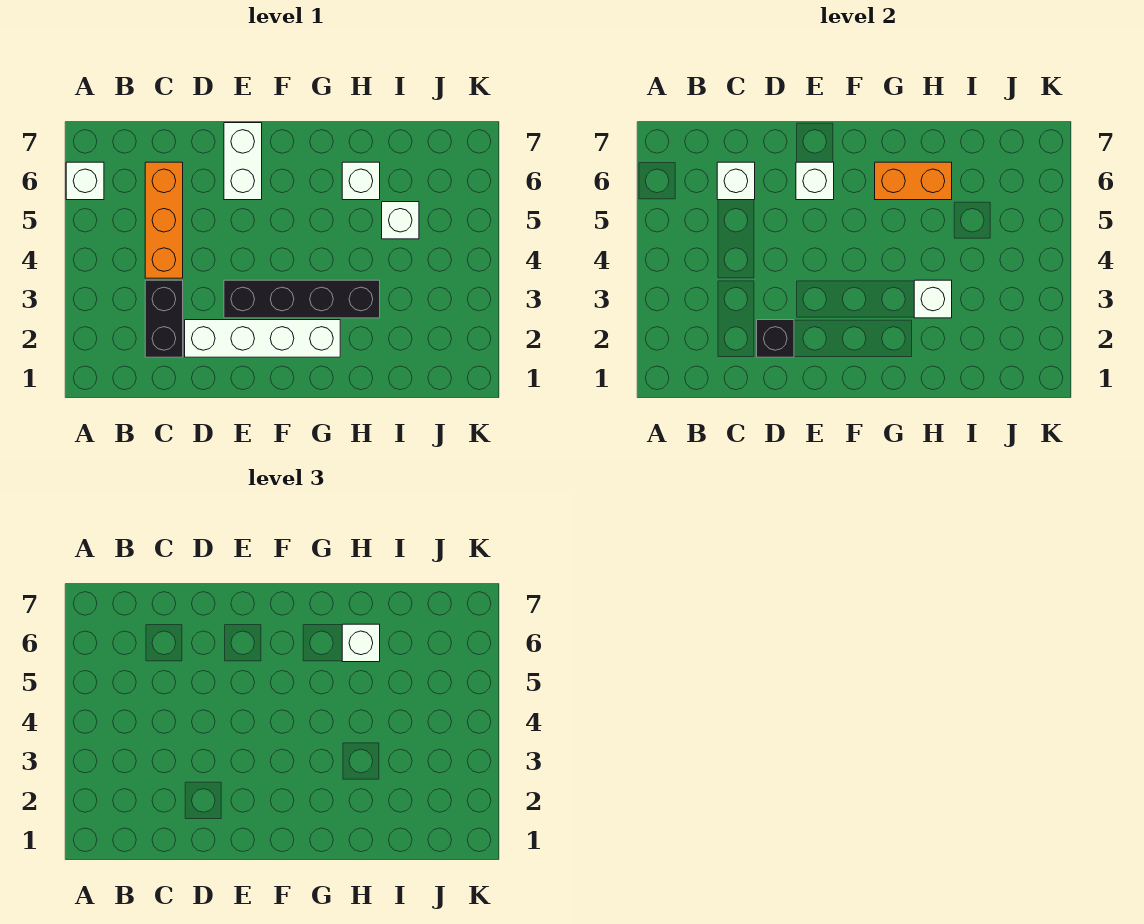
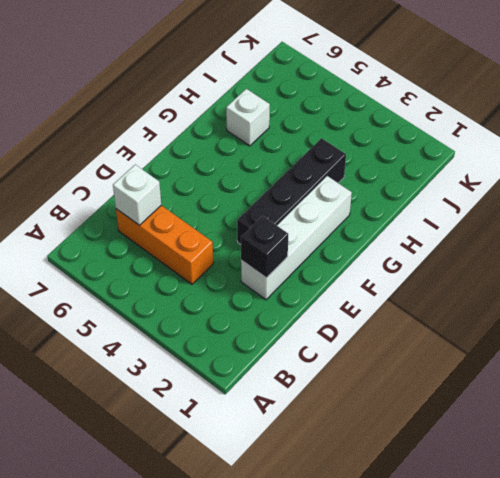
none -> white brick A6 level 1
none -> black brick C2:C3 level 1
none -> white brick E6:E7 level 1

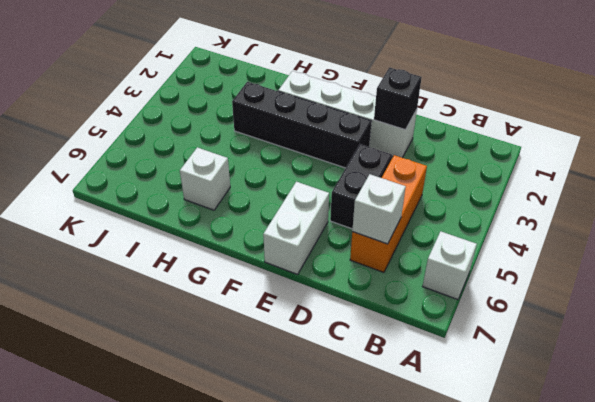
black brick D4:D5 level 1 -> black brick C2:C3 level 1
none -> white brick I5 level 1
none -> white brick E6 level 2
none -> orange brick G6:H6 level 2

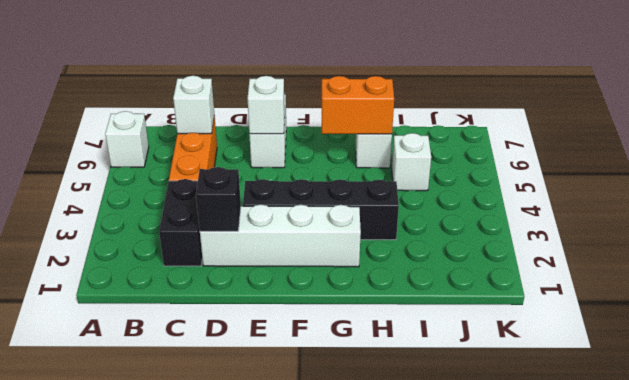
none -> white brick H3 level 2
none -> white brick H6 level 3

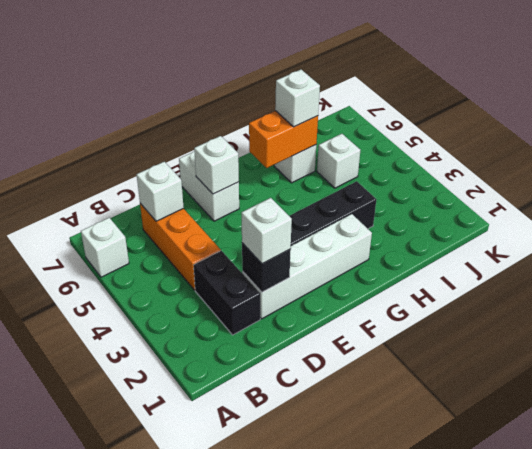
white brick D2 level 3 -> white brick H3 level 2

